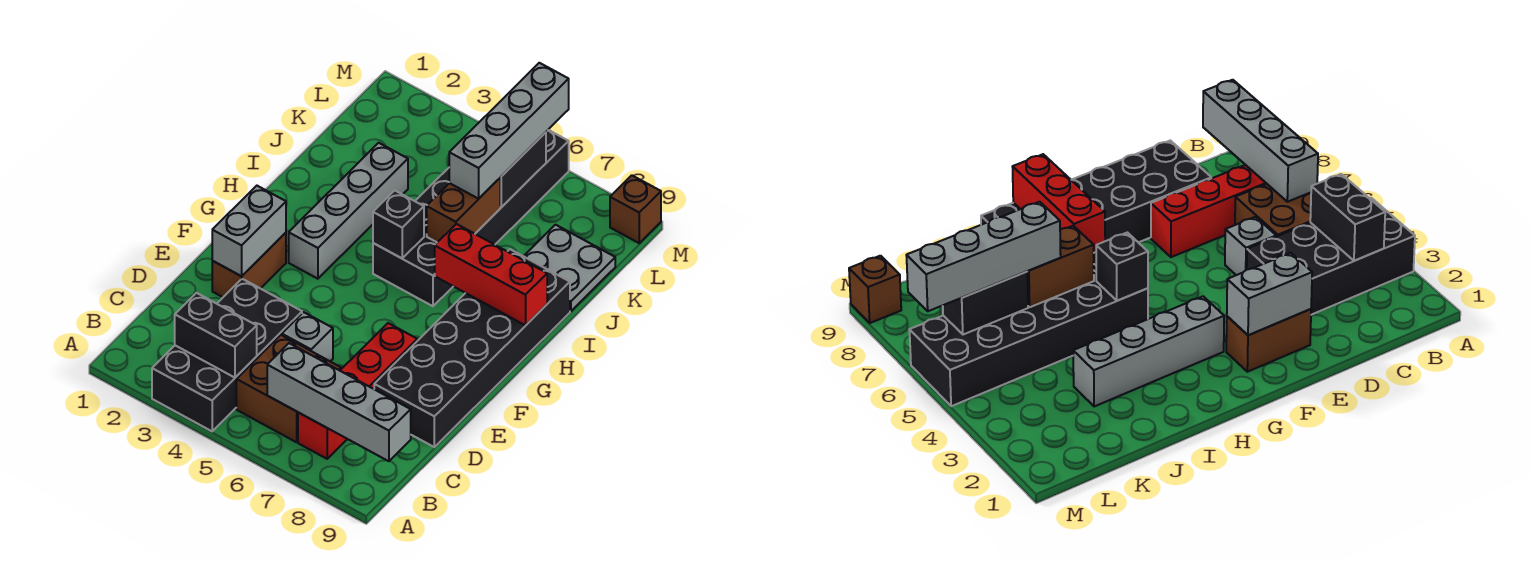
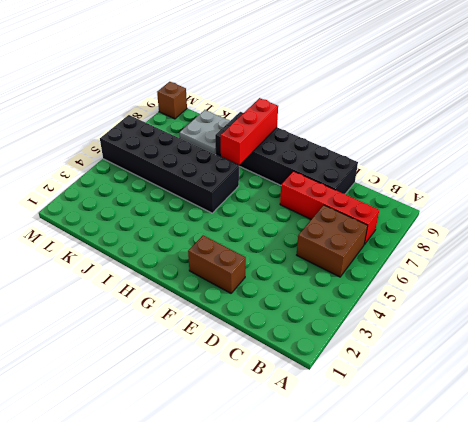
none -> black brick A3:D4 level 1
none -> grey brick D5 level 1
none -> grey brick G3:J3 level 1

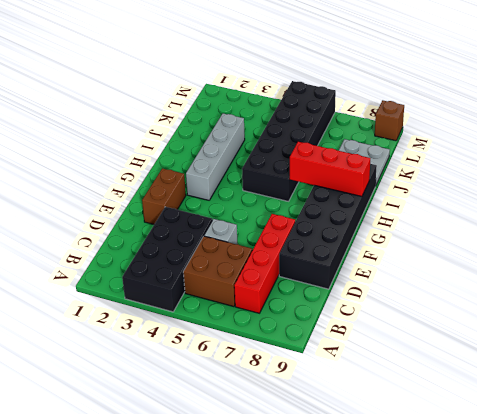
none -> black brick B3:B4 level 2
none -> grey brick B6:B9 level 2
none -> grey brick E2:F2 level 2

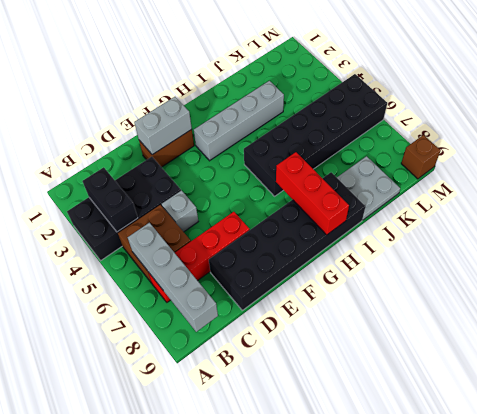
none -> black brick H5 level 2
none -> brown brick I6:J6 level 2
none -> black brick K6:L6 level 2

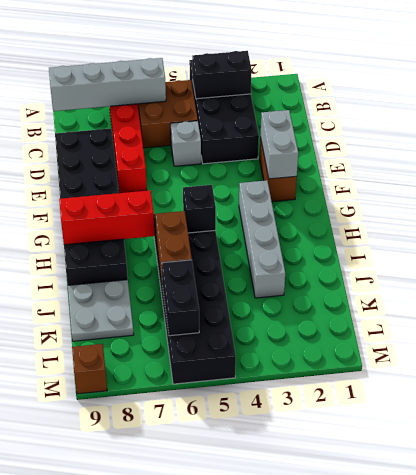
none -> grey brick J6:M6 level 3

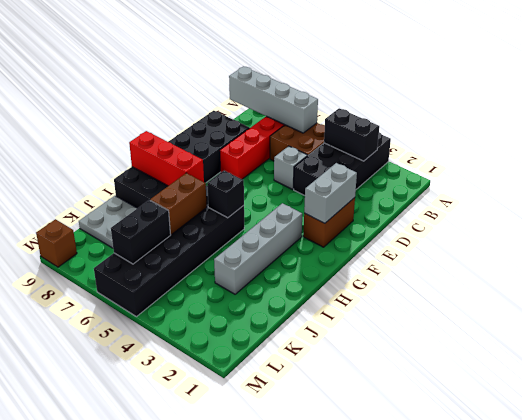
none -> grey brick J6:M6 level 3

